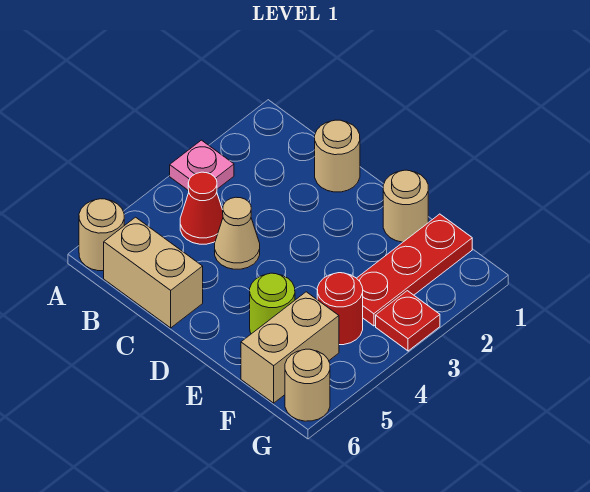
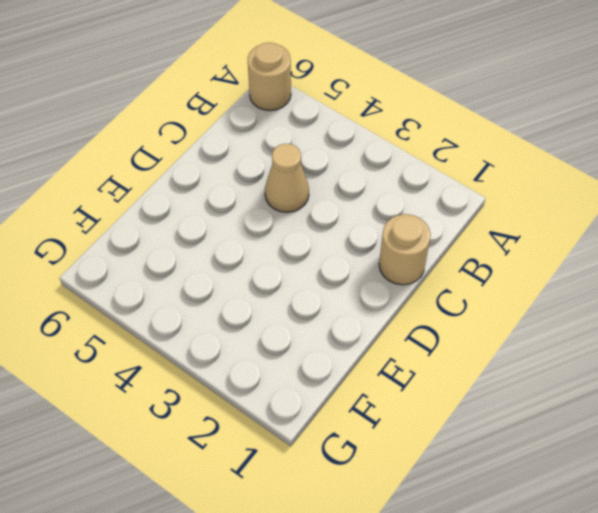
none -> pink plate A3 level 1
none -> red cone B4 level 1
none -> tan brick B6:C6 level 1

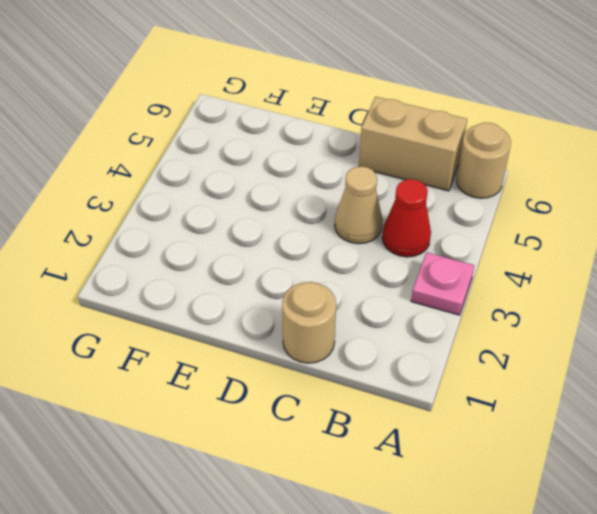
none -> tan round brick E1 level 1
none -> lime round brick E5 level 1
none -> red plate F1:F3 level 1

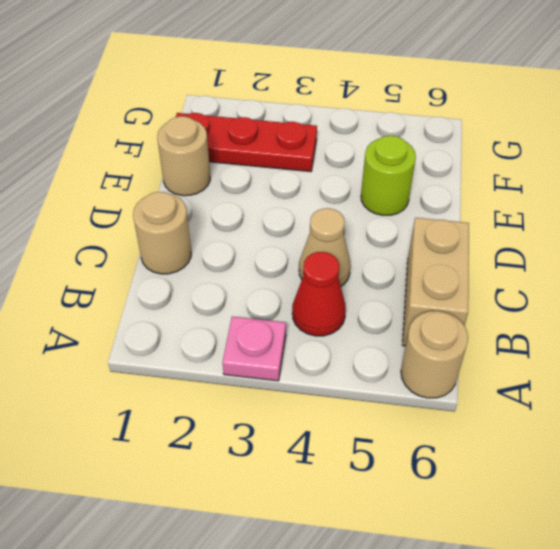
none -> red round brick F4 level 1
none -> tan brick F5:F6 level 1
none -> red plate G3 level 1

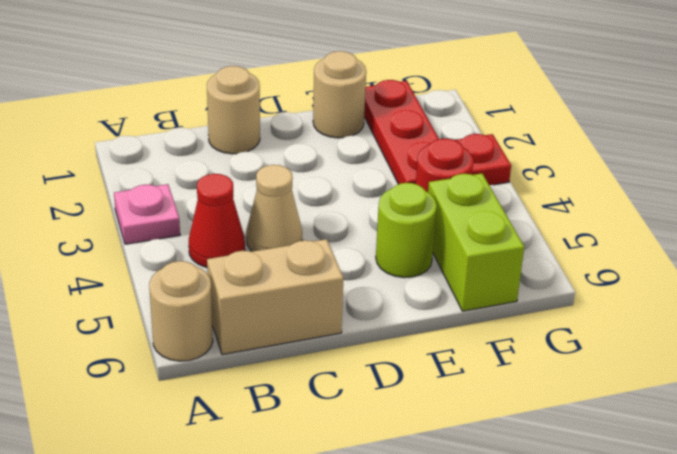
lime brick F5:F6 level 1 -> tan brick F5:F6 level 1
none -> tan round brick G6 level 1

